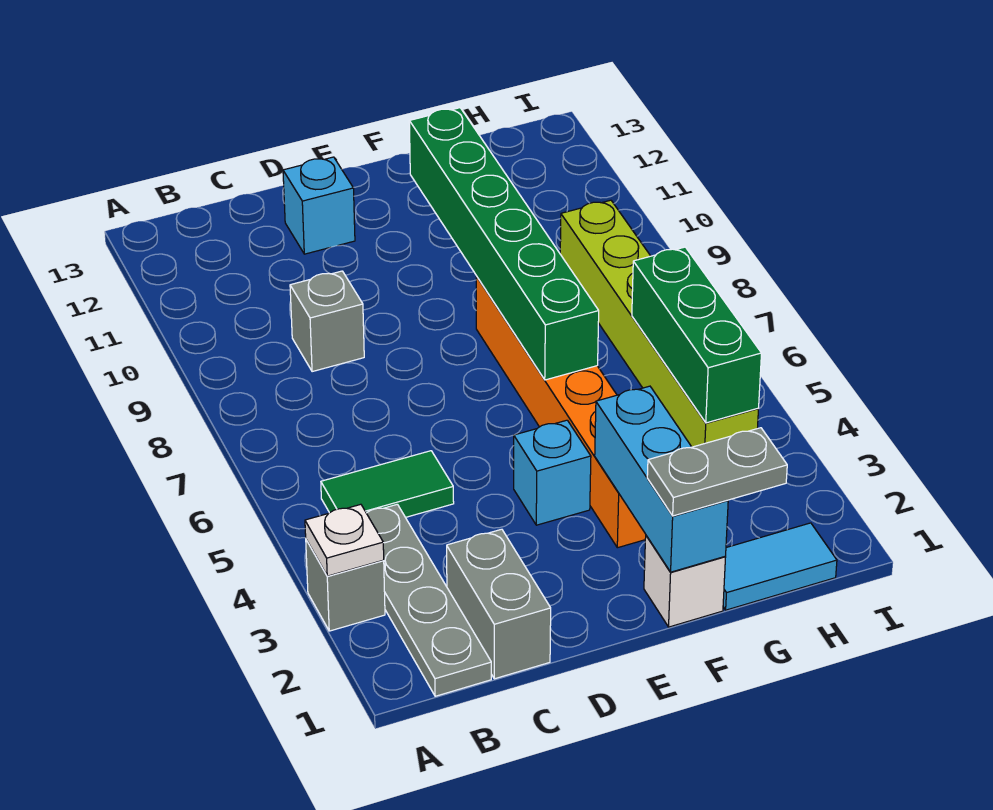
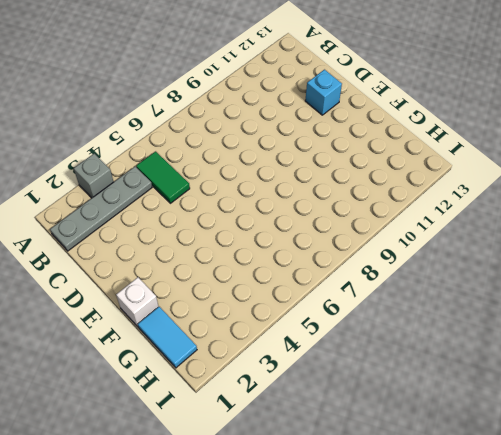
none -> grey brick C1:C2 level 1
none -> grey brick C9 level 1
none -> cyan brick E4 level 1

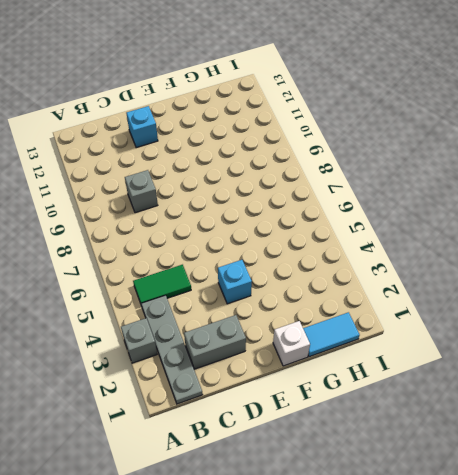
grey brick C2:D2 level 1 -> grey brick C1:C2 level 1
none -> orange brick F3:F8 level 1
none -> lime brick H4:H9 level 1
none -> white plate A3 level 2

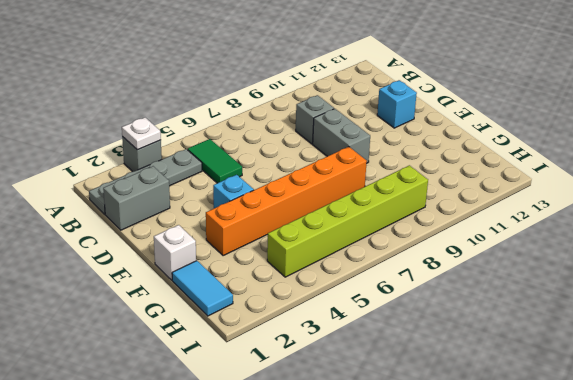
grey brick D9:E9 level 1 -> none
none -> cyan brick F1:F3 level 2
none -> green brick F6:F11 level 2
none -> green brick H4:H6 level 2

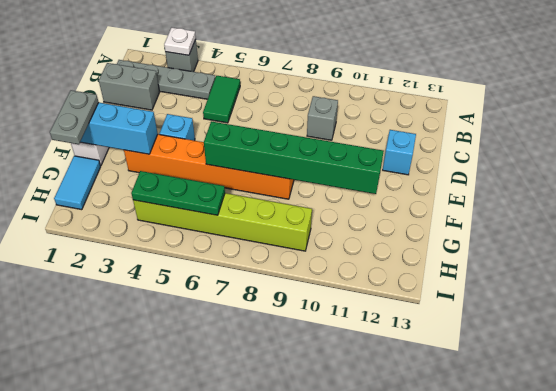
green plate H4:H6 level 2 -> green brick H4:H6 level 2

